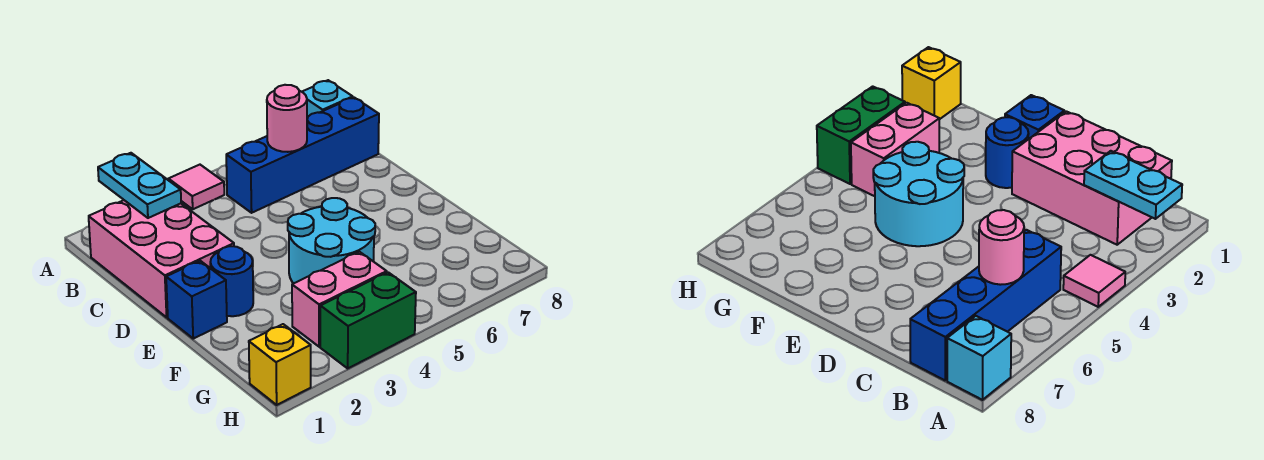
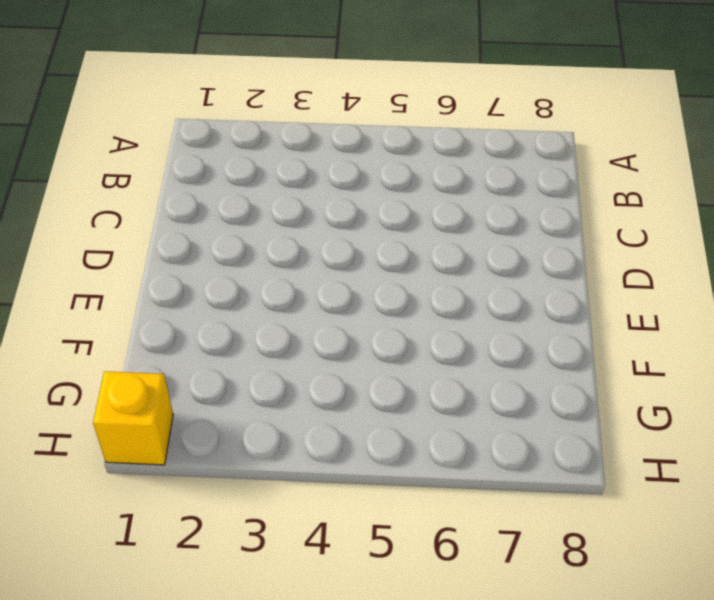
none -> pink tile A4 level 1
none -> cyan brick A8 level 1
none -> pink brick B1:D2 level 1

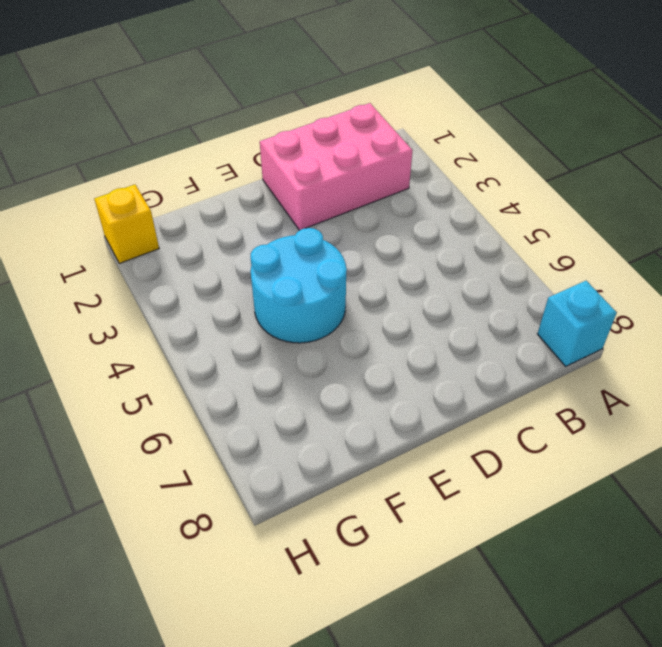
none -> pink tile A4 level 1
none -> blue brick B5:B8 level 1
none -> blue brick E1 level 1

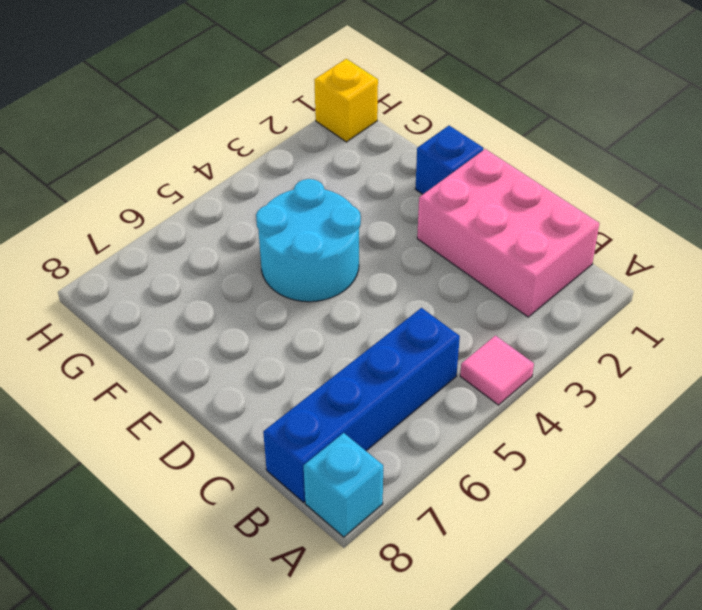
none -> blue round brick E2 level 1
none -> pink brick G3:G4 level 1
none -> green brick H3:H4 level 1

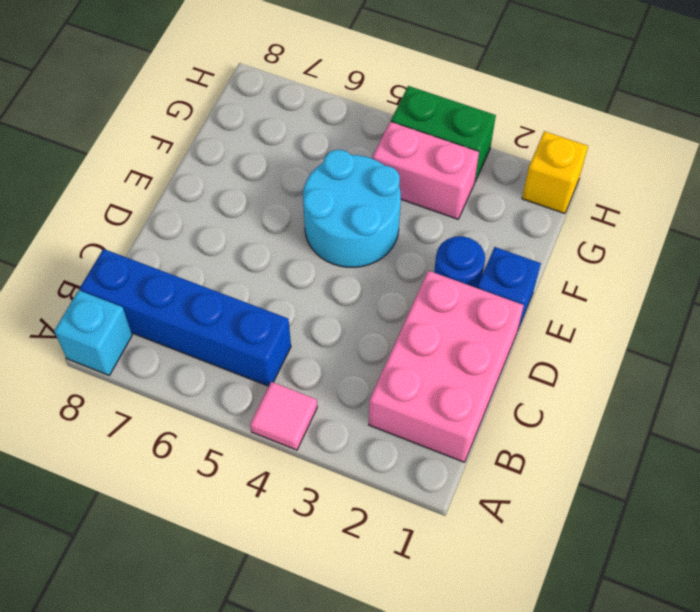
none -> cyan plate A2:B2 level 2
none -> pink round brick B6 level 2

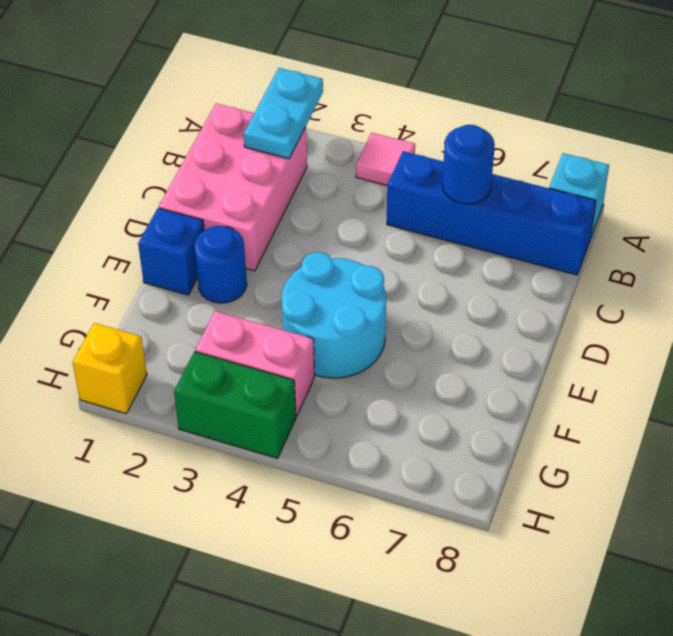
blue round brick B6 level 2 -> pink round brick B6 level 2

